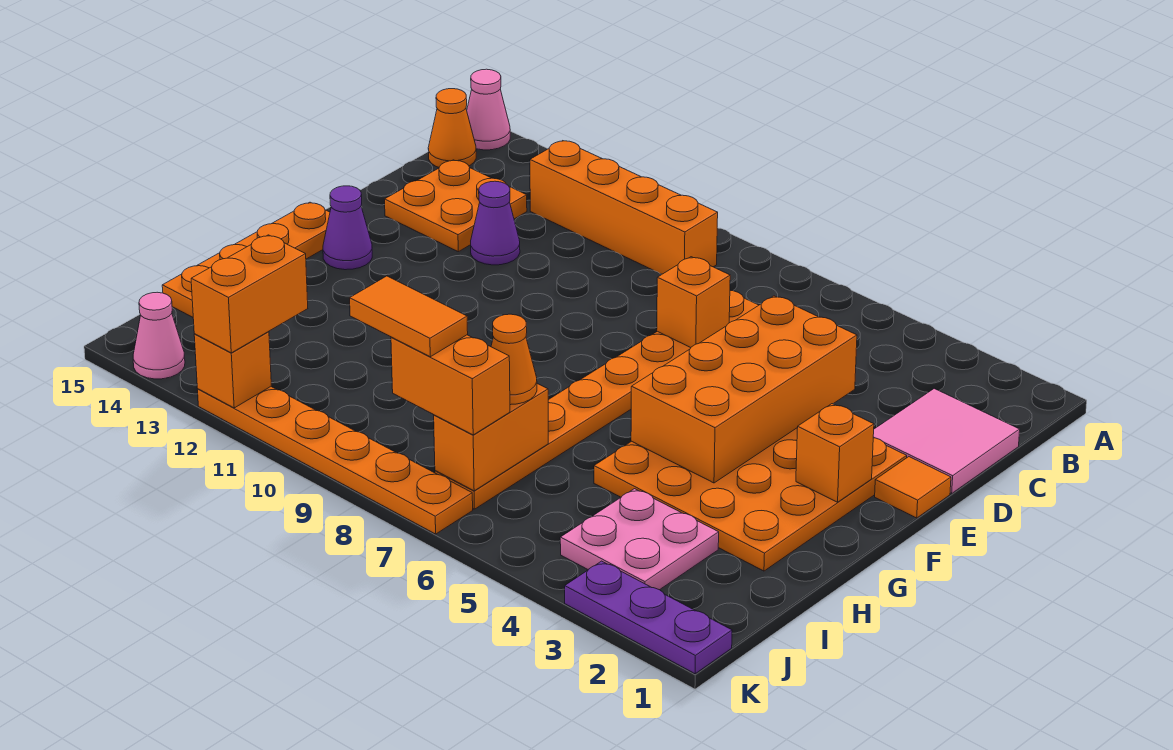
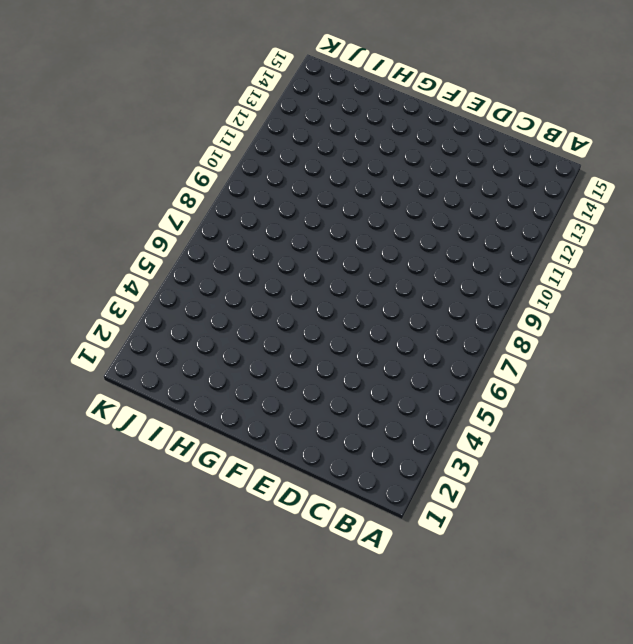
none -> pink cone A15 level 1
none -> orange brick B9:B12 level 1
none -> orange cone B15 level 1

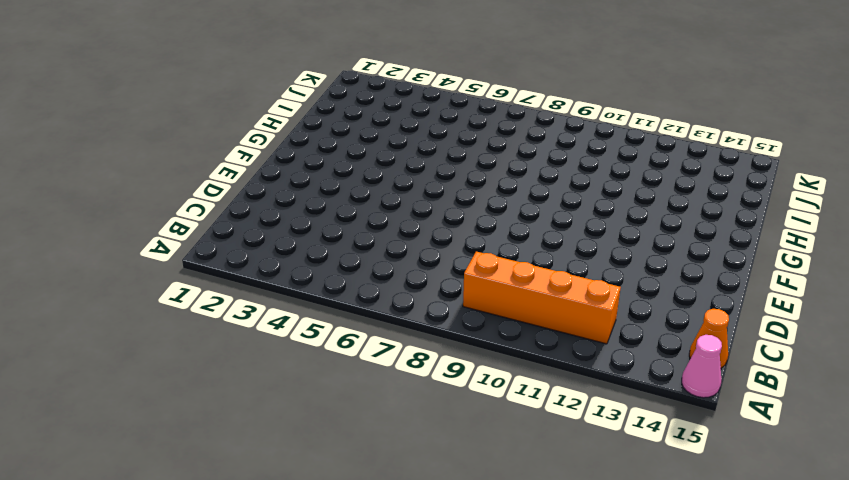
none -> pink tile C1:D2 level 1
none -> orange plate C7:J7 level 1
none -> orange plate C13:D14 level 1

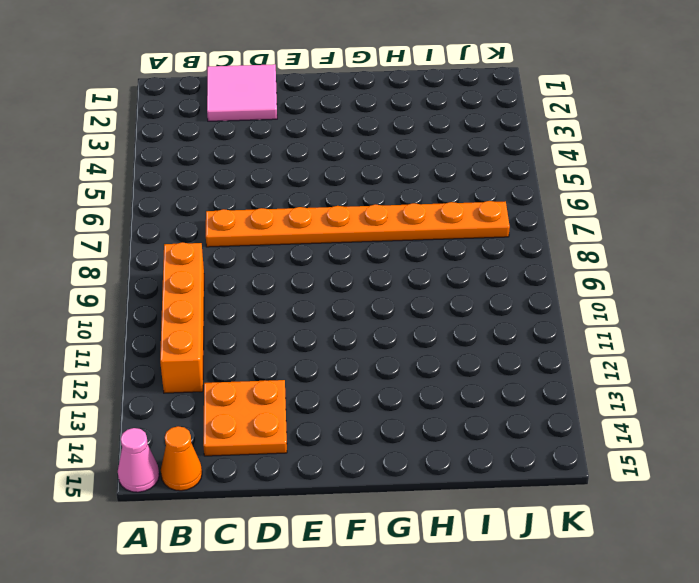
none -> purple cone D12 level 1
none -> orange tile E1 level 1
none -> orange plate E2:H5 level 1

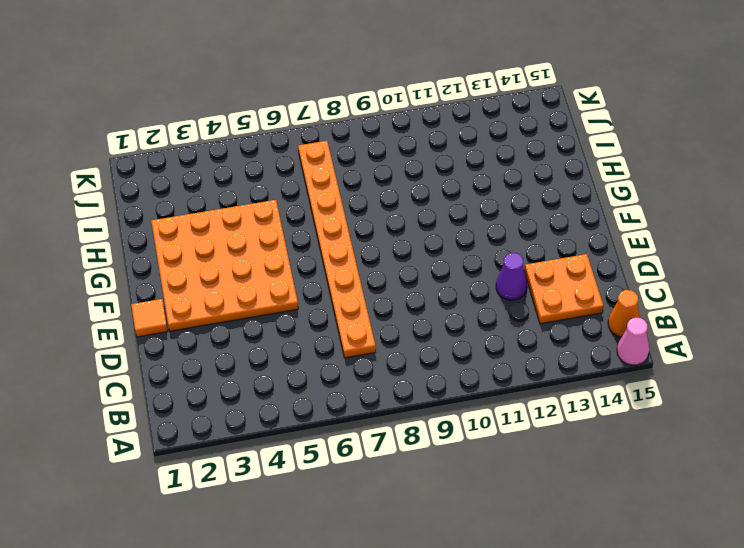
none -> orange brick B9:B12 level 1
none -> pink tile C1:D2 level 1
none -> purple cone F14 level 1

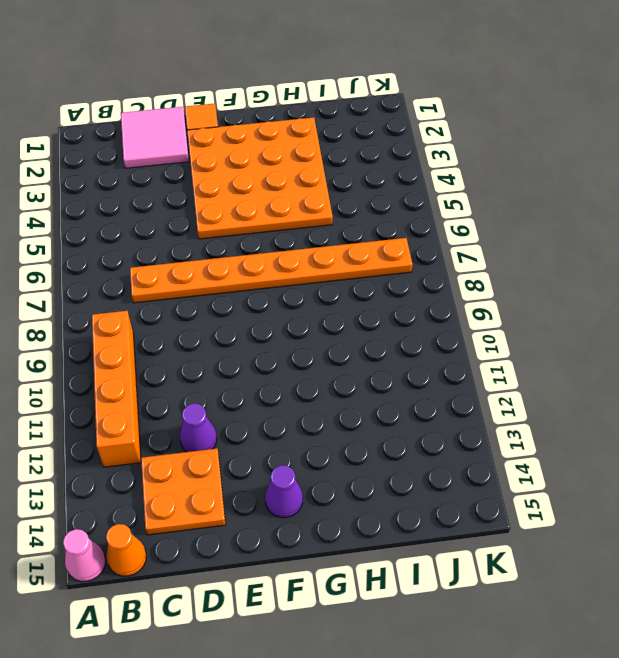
none -> orange plate F15:I15 level 1
none -> pink plate I3:J4 level 1
none -> purple plate K1:K3 level 1

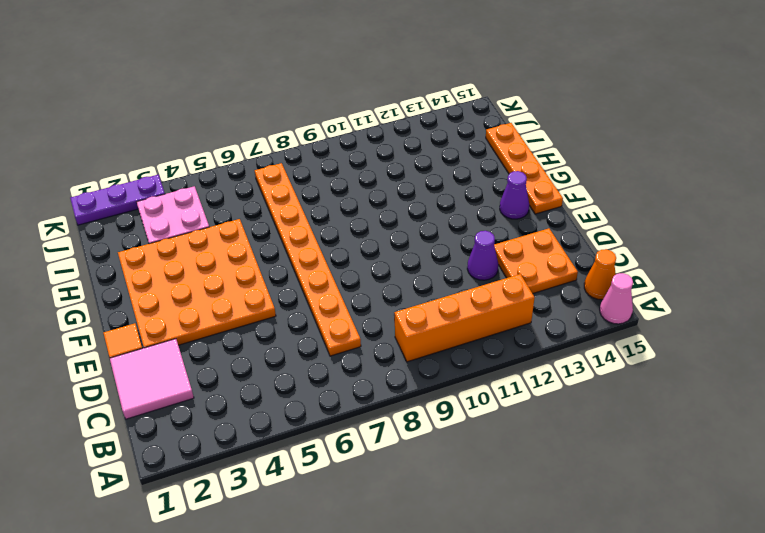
none -> orange plate K7:K12 level 1
none -> pink cone K14 level 1
none -> orange brick D4:G5 level 2

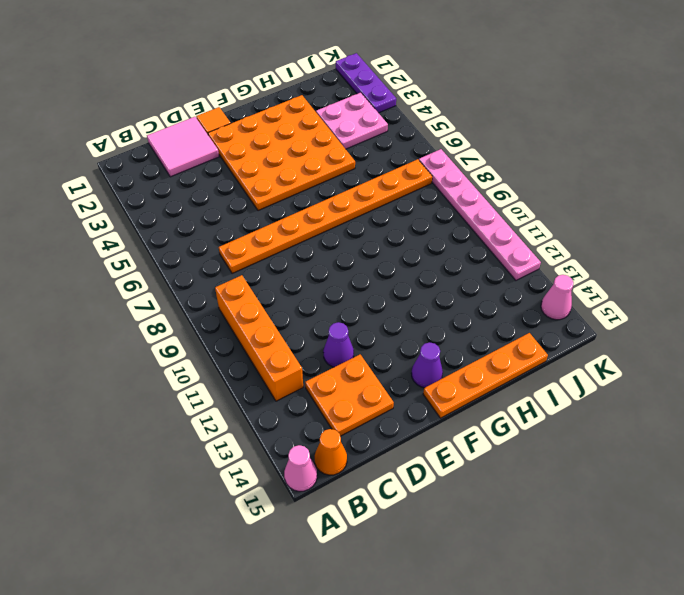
pink plate K7:K12 level 1 -> orange plate K7:K12 level 1
none -> orange brick D4:G5 level 2
none -> orange brick D7 level 2
none -> orange brick F2 level 2

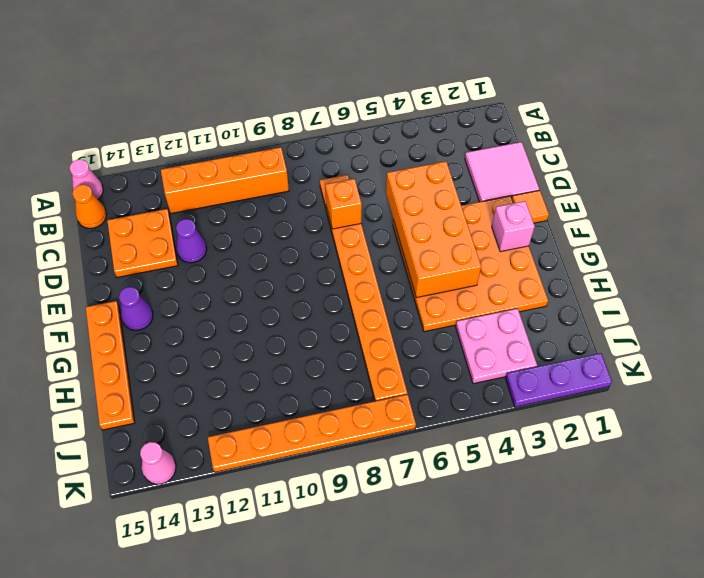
pink brick F2 level 2 -> orange brick F2 level 2
none -> orange brick I7:J7 level 2
none -> orange brick K12 level 2
none -> orange cone I7 level 3

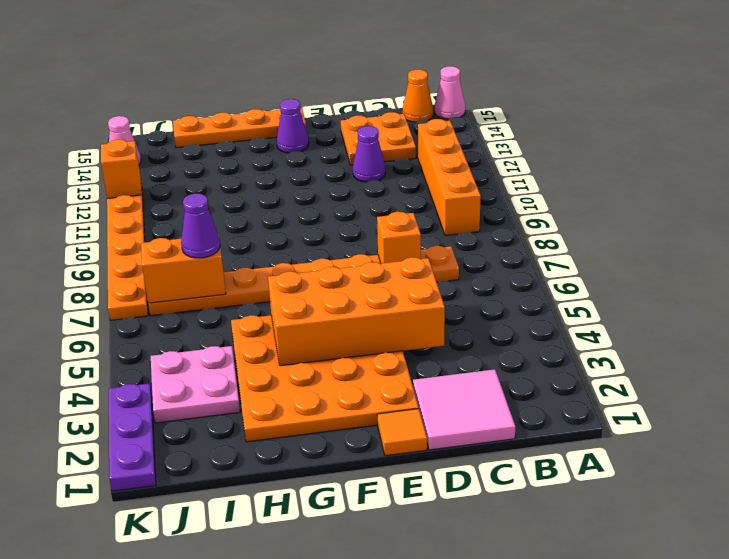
purple cone I7 level 3 -> orange cone I7 level 3
none -> orange brick F2 level 2
none -> orange brick J7:J8 level 3
none -> orange brick J12:K12 level 3

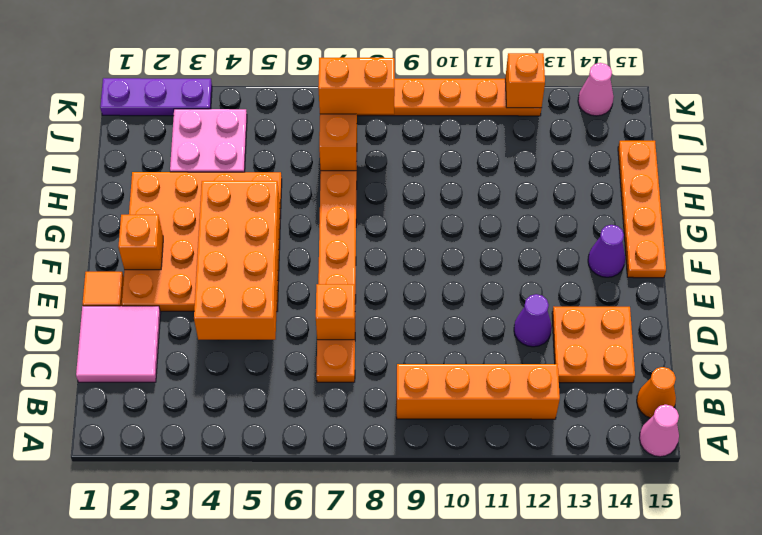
none -> orange cone I7 level 3
none -> orange brick J12:K12 level 3
none -> orange tile J8:J9 level 4

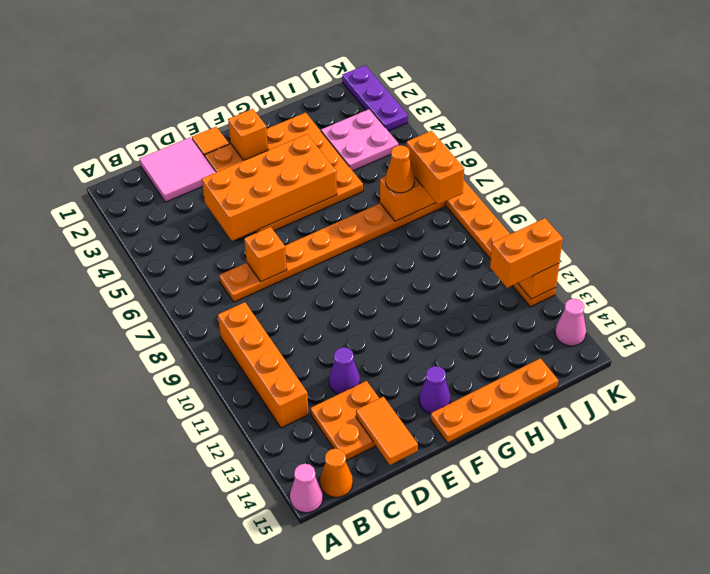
orange tile D14:D15 level 2 -> orange tile J8:J9 level 4

